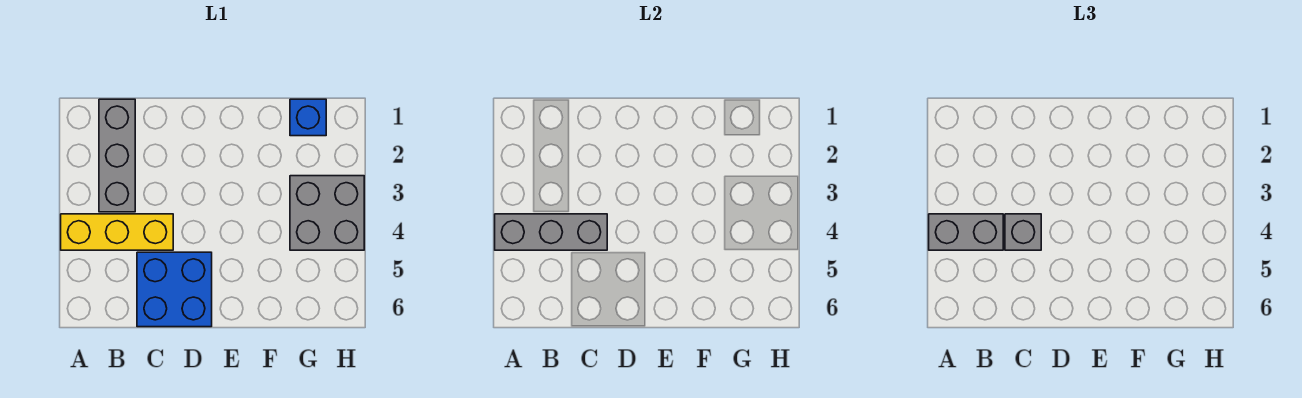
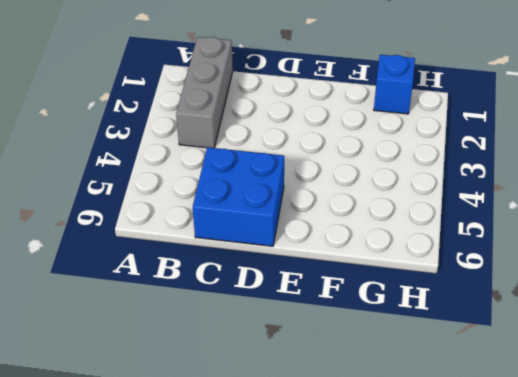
none -> yellow brick A4:C4 level 1
none -> grey brick G3:H4 level 1

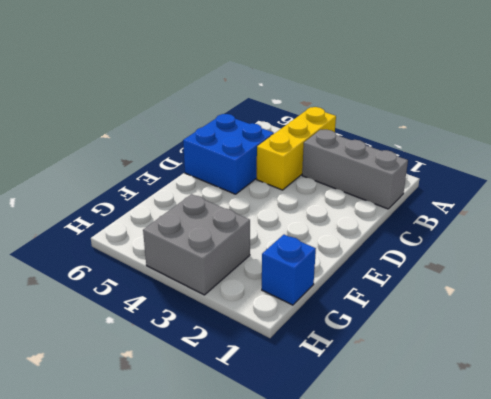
none -> grey brick A4:C4 level 2
none -> grey brick A4:B4 level 3

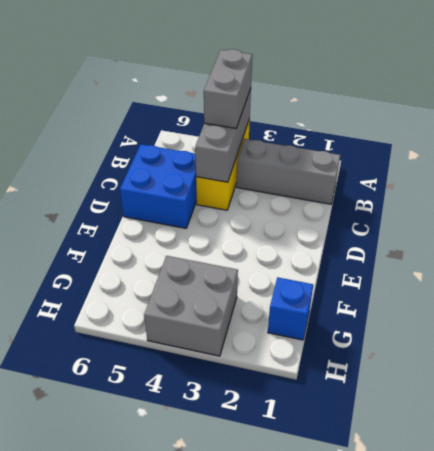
none -> grey brick C4 level 3

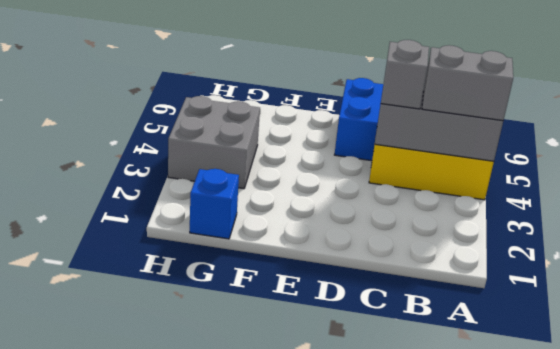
none -> grey brick B1:B3 level 1

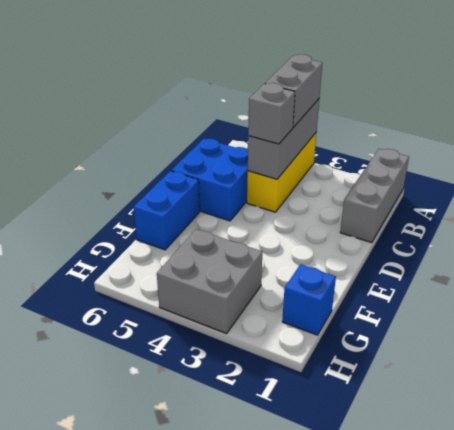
grey brick A1:C1 level 1 -> grey brick B1:B3 level 1
blue brick E6:F6 level 1 -> none

